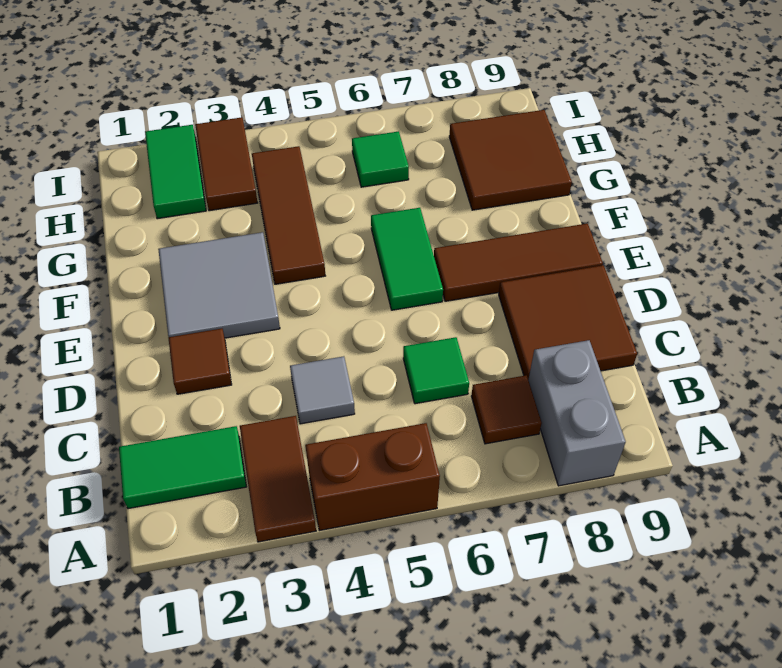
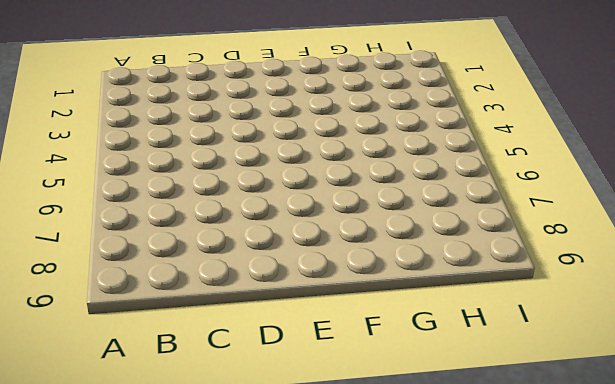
none -> brown tile A3:B3 level 1
none -> brown brick A4:A5 level 1
none -> grey brick A8:B8 level 1

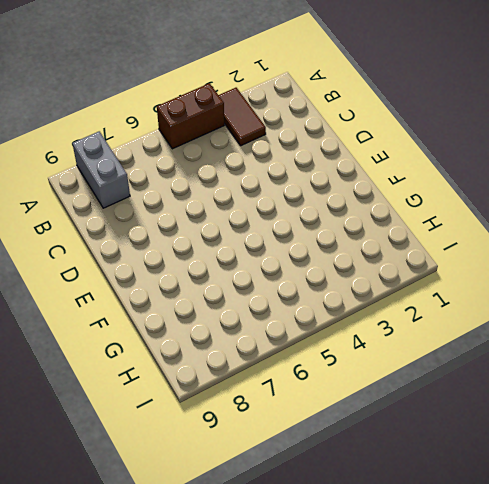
none -> green tile B1:B2 level 1
none -> brown tile B7 level 1
none -> grey tile C4 level 1

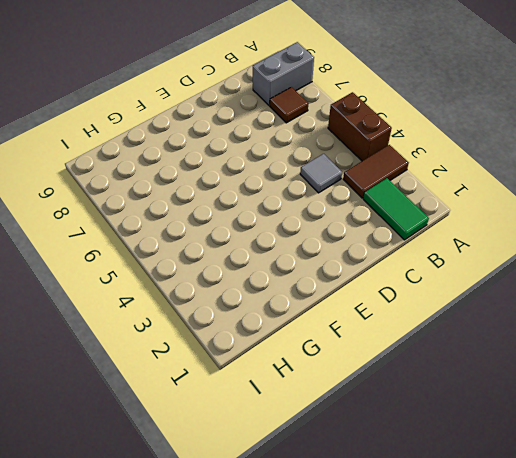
none -> green tile C6 level 1
none -> brown tile C8:D9 level 1
none -> brown tile D2 level 1

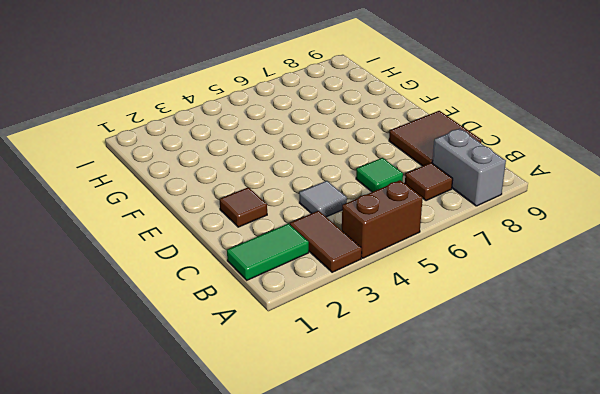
none -> grey tile E2:F3 level 1
none -> green tile E6:F6 level 1
none -> brown tile E7:E9 level 1

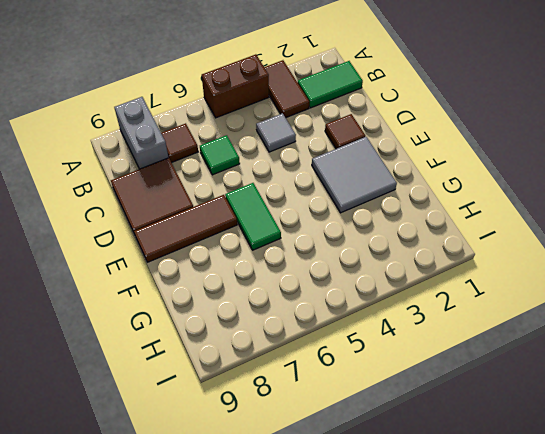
none -> brown tile F4:H4 level 1
none -> brown tile G8:H9 level 1
none -> green tile H2:I2 level 1

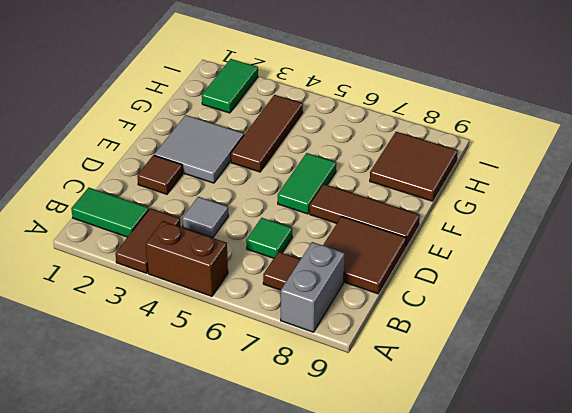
none -> brown tile H3:I3 level 1
none -> green tile H6 level 1

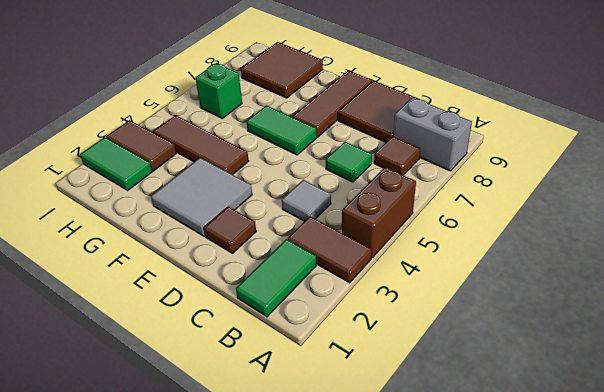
green brick H6 level 1 -> green tile H6 level 1

